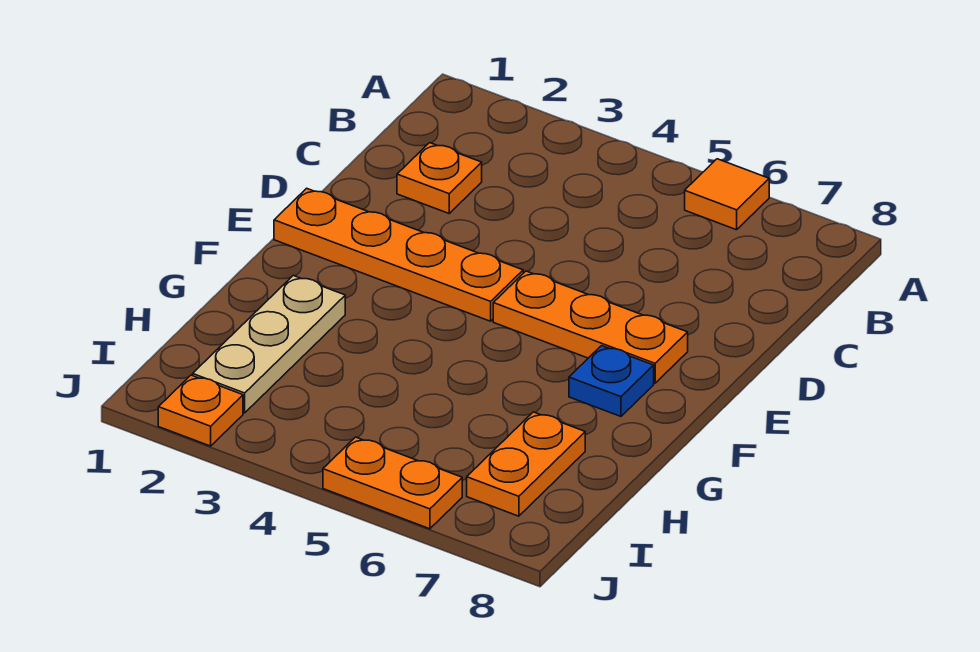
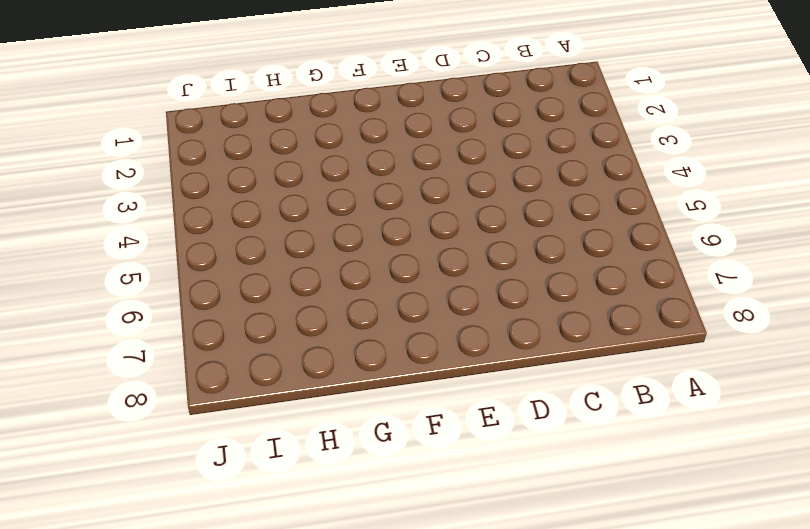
none -> orange tile A6 level 1
none -> orange plate C2 level 1

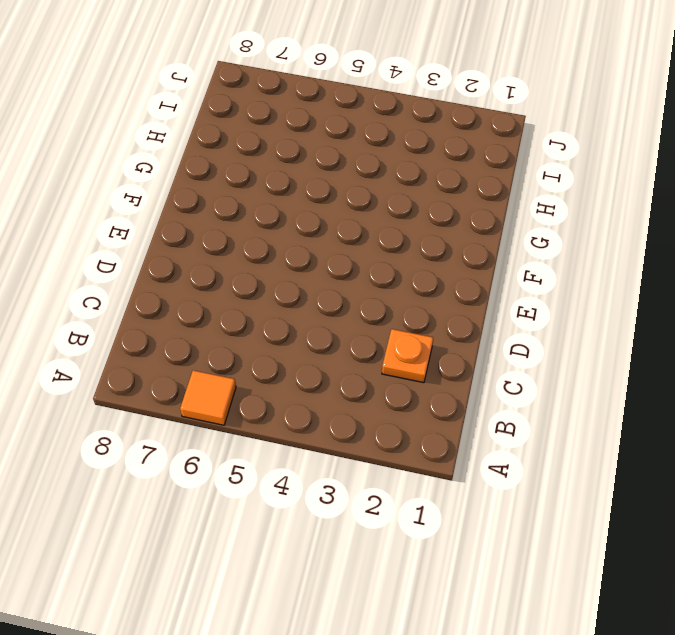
none -> orange plate E1:E4 level 1
none -> orange plate E5:E7 level 1

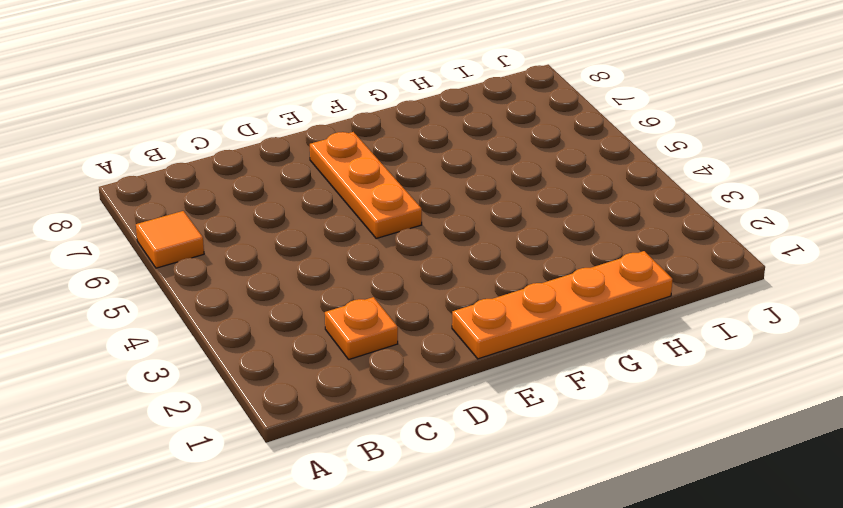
orange plate E1:H1 level 1 -> orange plate E1:E4 level 1
none -> blue plate F7 level 1
none -> tan plate G2:I2 level 1

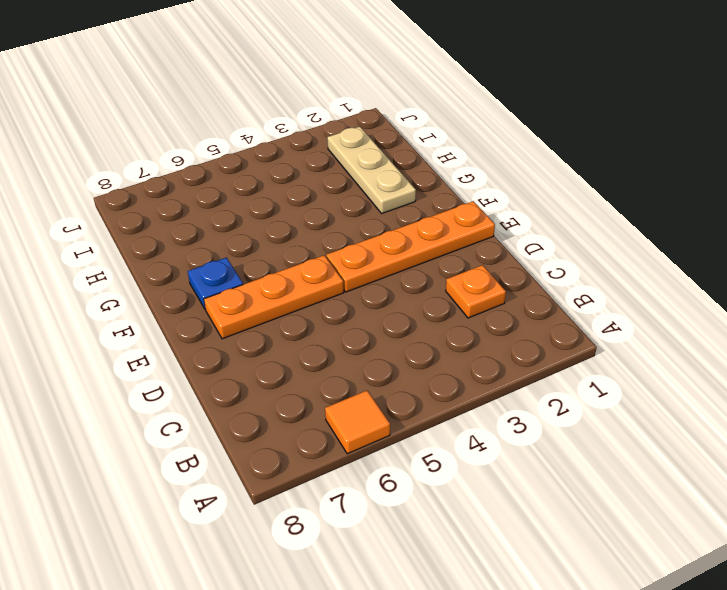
none -> orange plate H7:I7 level 1
none -> orange plate J2 level 1

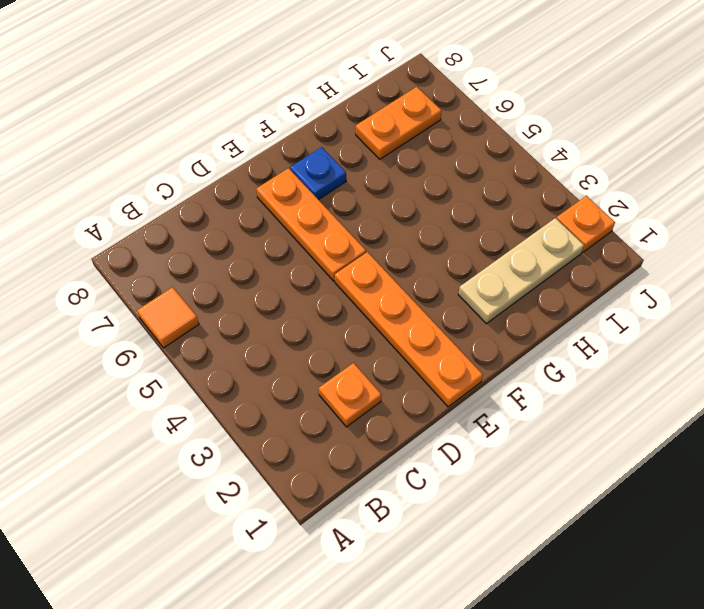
none -> orange plate J5:J6 level 1

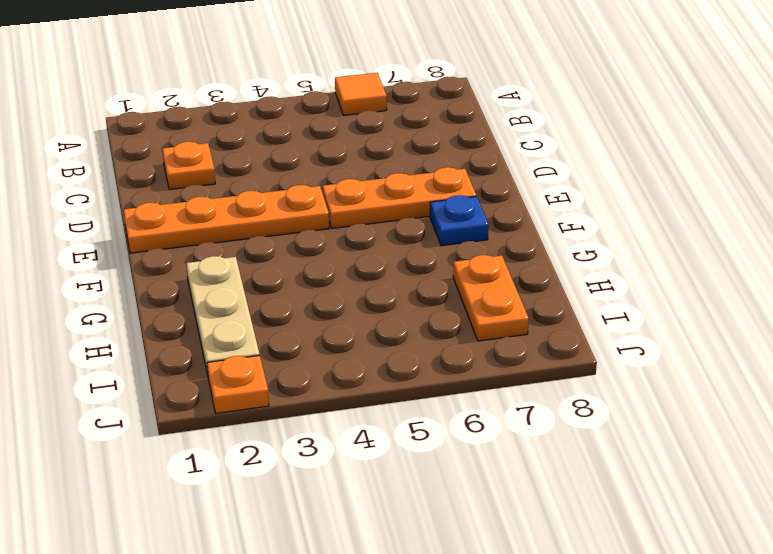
none -> orange plate J5:J6 level 1

